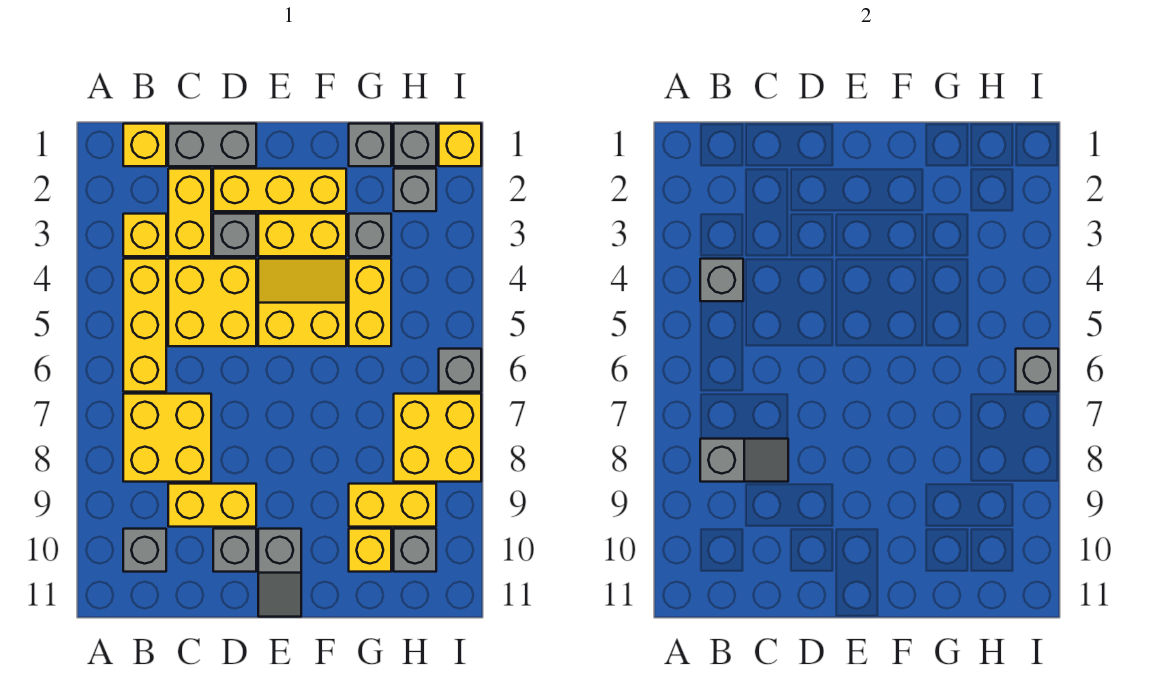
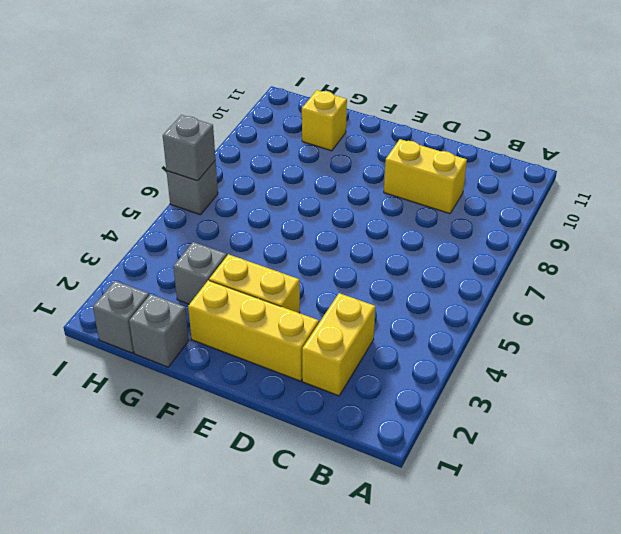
none -> yellow brick B1 level 1
none -> yellow brick B3 level 1
none -> yellow brick B4:B6 level 1

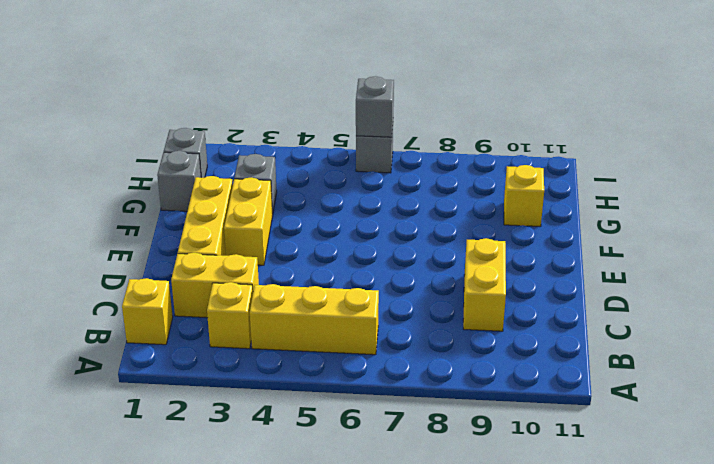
none -> yellow brick B7:C8 level 1
none -> grey brick B10 level 1
none -> grey brick C1:D1 level 1

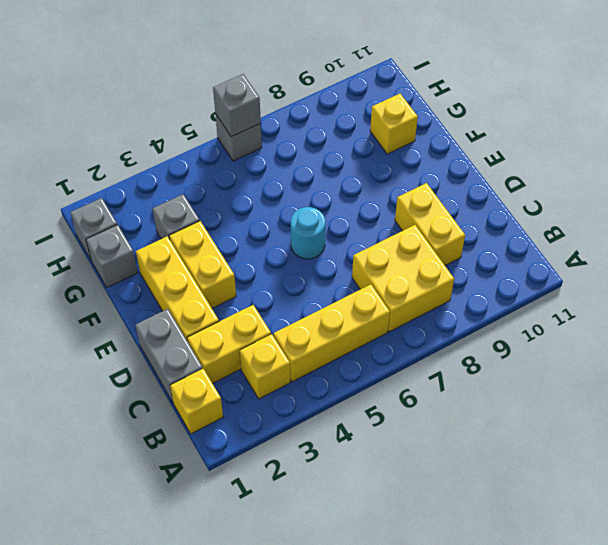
cyan round brick E6 level 1 -> none
none -> grey brick B10 level 1
none -> yellow brick C4:D5 level 1
none -> grey brick D3 level 1

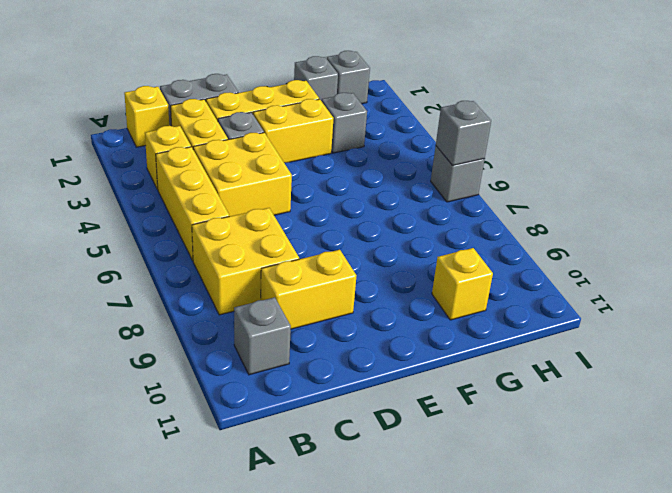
none -> grey brick D10 level 1
none -> yellow slope E4:F5 level 1 top 5
none -> grey slope E10:E11 level 1 top 10

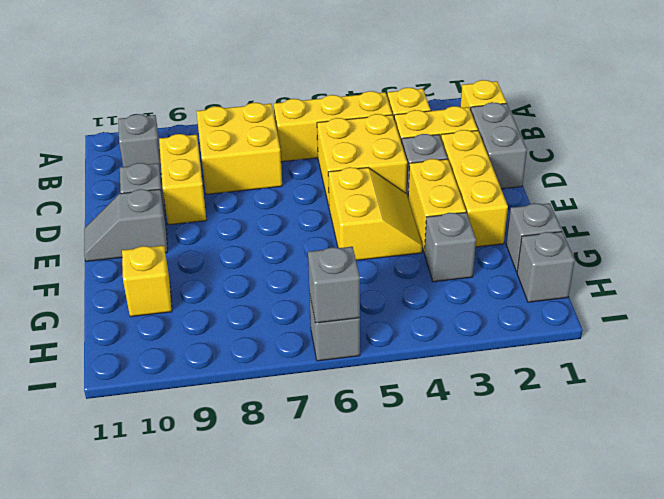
none -> yellow brick G4:G5 level 1
none -> yellow brick G9:H9 level 1
none -> grey brick H2 level 1

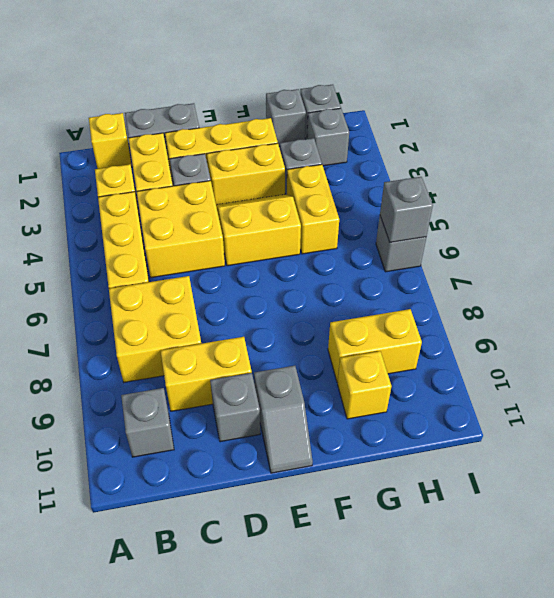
none -> yellow brick H7:I8 level 1
none -> grey brick H10 level 1
none -> yellow brick I1 level 1

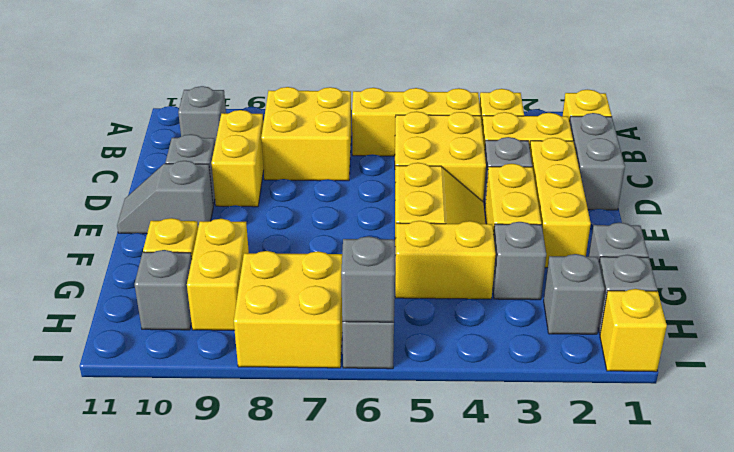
none -> grey brick B4 level 2
none -> grey slope B8:C8 level 2 top B

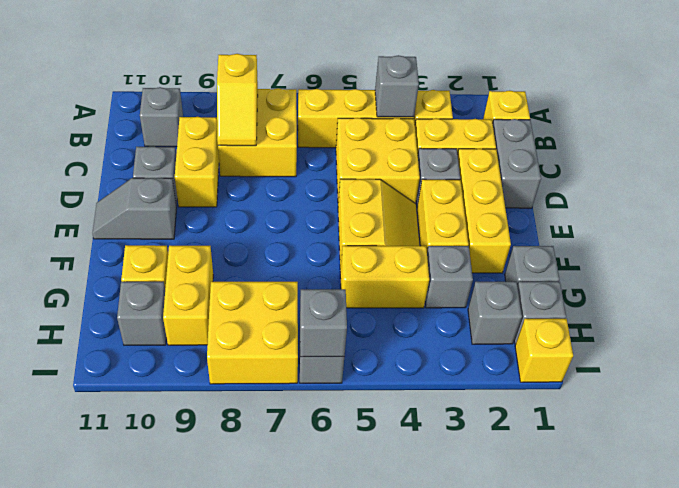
yellow slope B8:C8 level 2 top B -> grey slope B8:C8 level 2 top B

